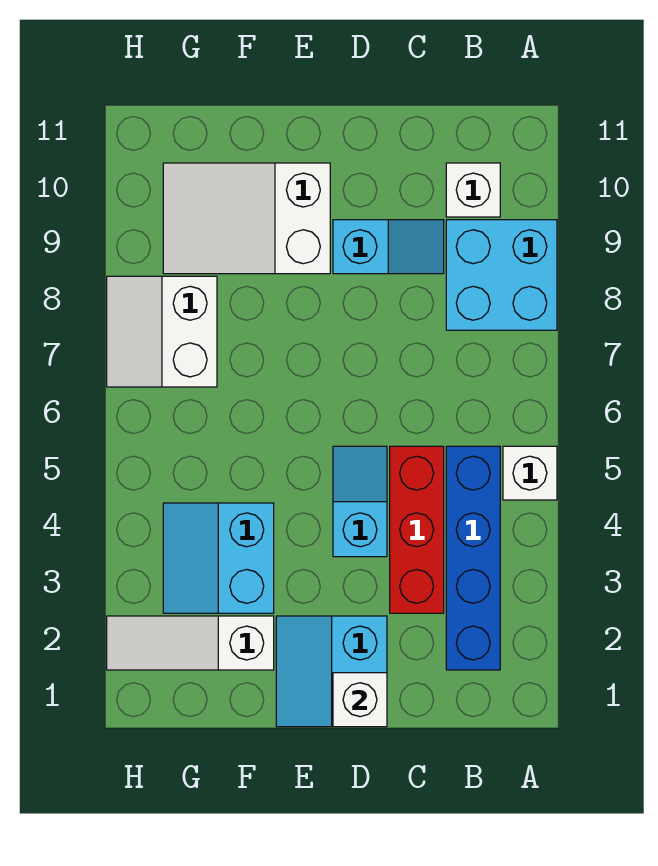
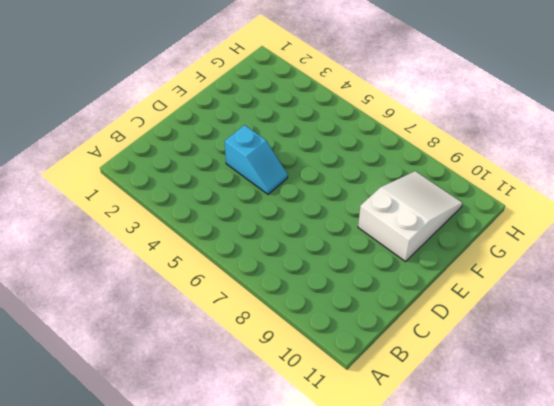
none -> white brick A5 level 1
none -> cyan brick A8:B9 level 1
none -> blue brick B2:B5 level 1

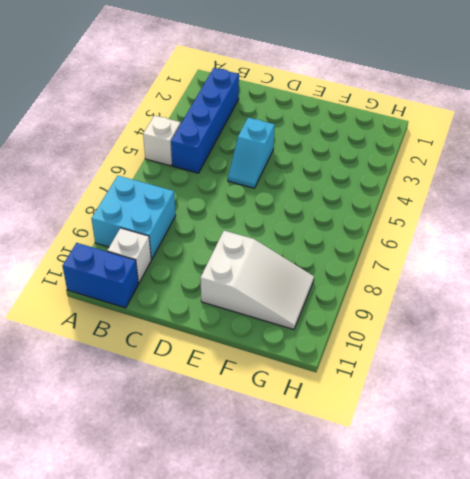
blue brick A11:B11 level 1 -> none
none -> red brick C3:C5 level 1
none -> cyan slope C9:D9 level 1 top D
none -> cyan slope D1:E2 level 1 top D

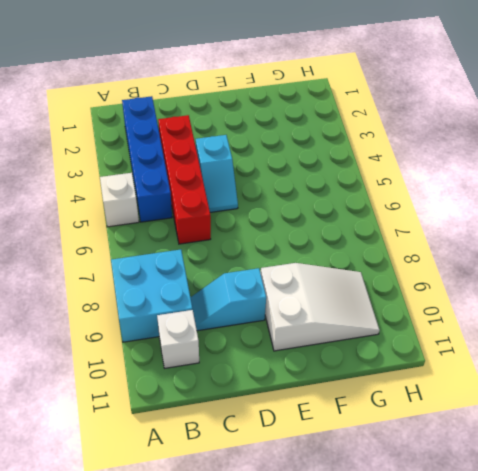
red brick C3:C6 level 1 -> red brick C3:C5 level 1
none -> cyan slope D1:E2 level 1 top D
none -> white slope F2:H2 level 1 top F
none -> cyan slope F3:G4 level 1 top F

